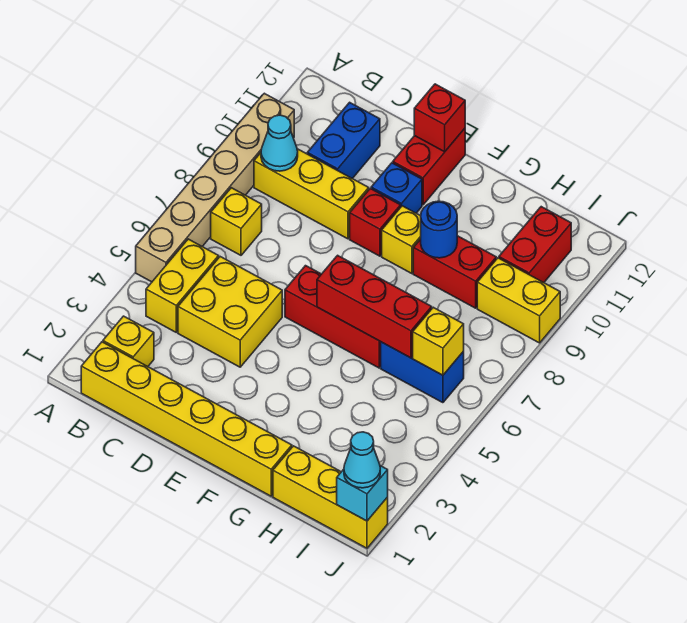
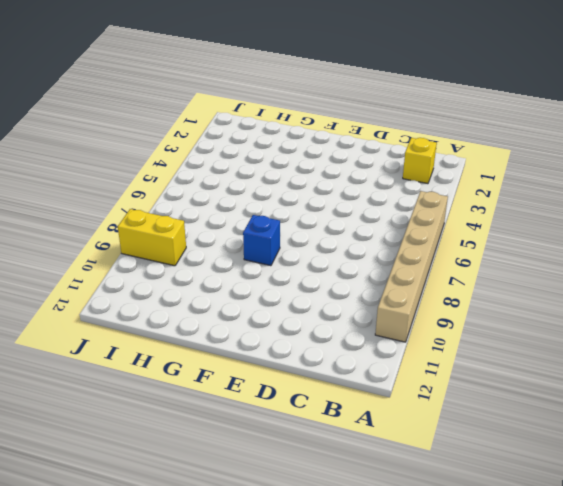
blue brick F8 level 1 -> blue brick E10 level 1
none -> yellow brick B1:G1 level 1
none -> yellow brick B4:B5 level 1
none -> yellow brick B7 level 1

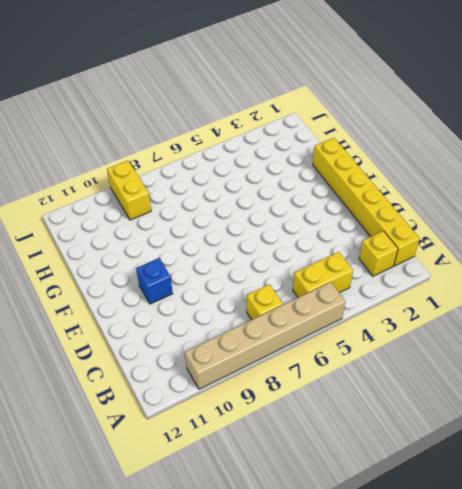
none -> yellow brick B9:D9 level 1
none -> yellow brick C4:D5 level 1
none -> blue brick C10:C11 level 1

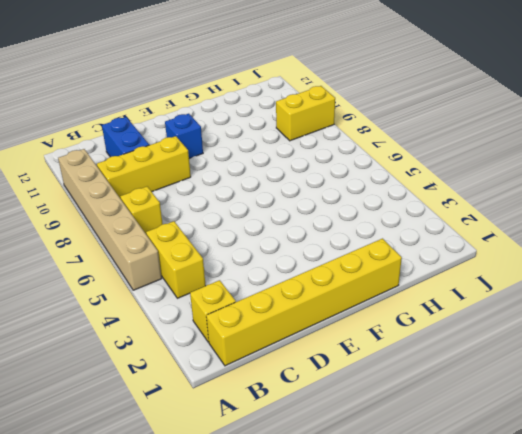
none -> yellow brick C4:D5 level 1
none -> red brick E6:G6 level 1
none -> red brick E9 level 1

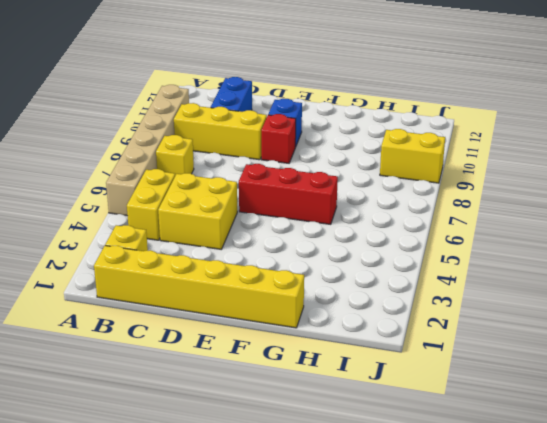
none -> red brick E11:E12 level 1
none -> yellow brick F9 level 1
none -> red brick G9:H9 level 1

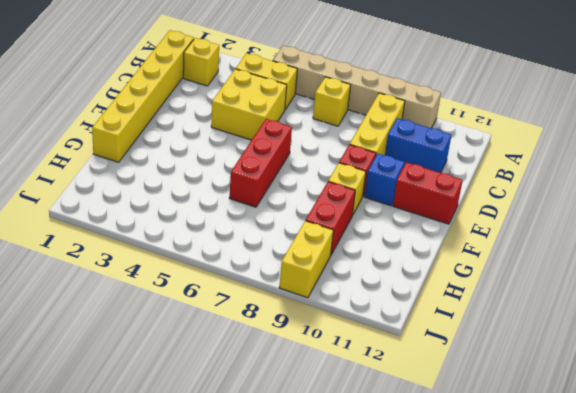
none -> yellow brick H1:J1 level 1
none -> blue brick H6:I6 level 1
none -> red brick I10:I11 level 1

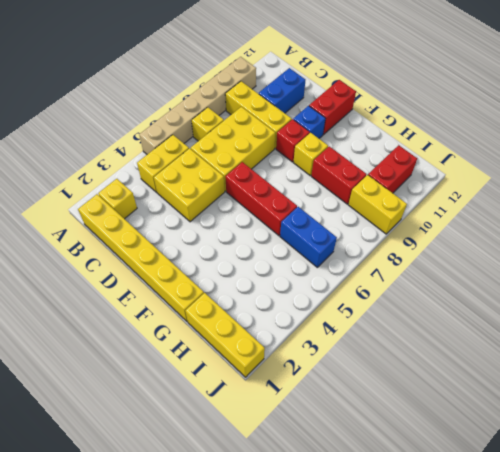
yellow brick C6:D8 level 1 -> none
none -> cyan cone B9 level 2
none -> red brick E12 level 2
none -> red brick F6:H6 level 2

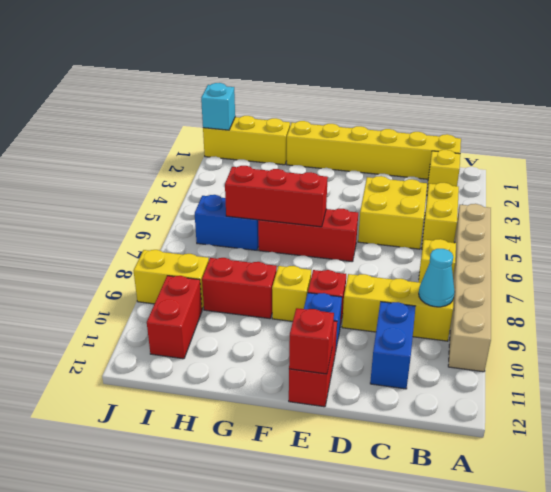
none -> blue round brick G9 level 2
none -> yellow brick I6 level 2
none -> cyan cone J1 level 3

